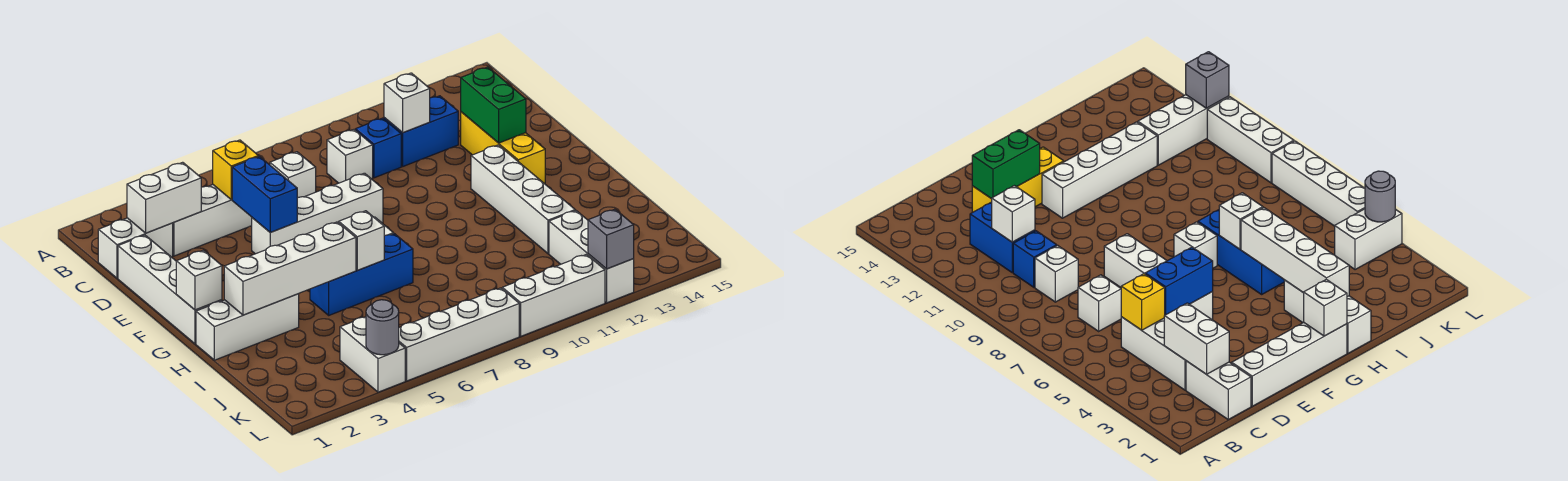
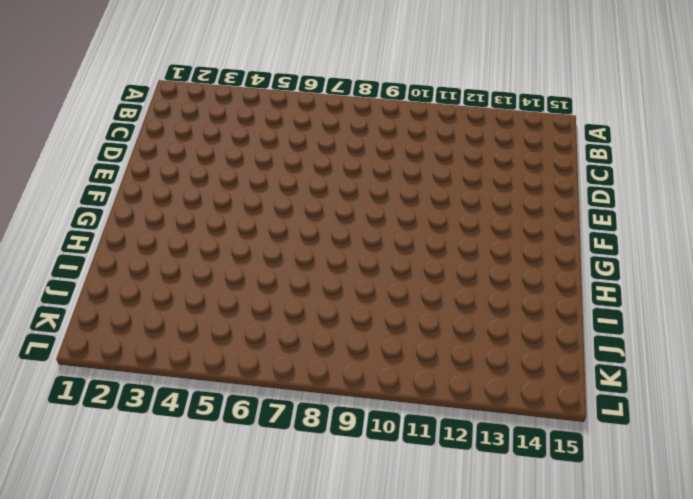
none -> white brick C1:C2 level 1
none -> white brick C3:C5 level 1
none -> white brick C7 level 1

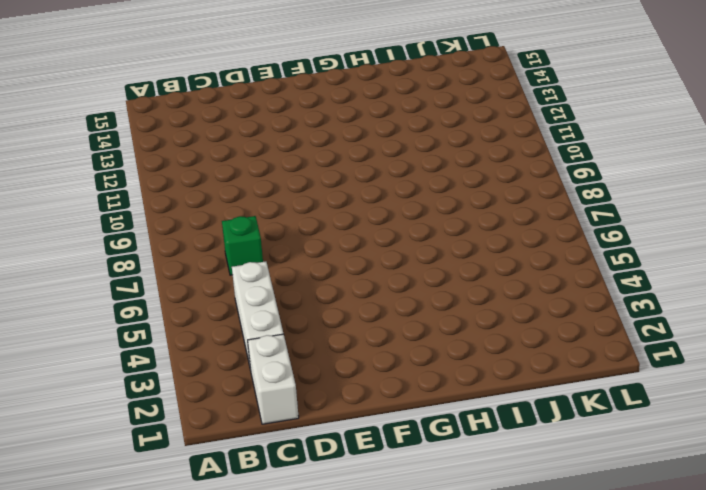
green brick C7 level 1 -> white brick C7 level 1
none -> white brick C9 level 1
none -> blue brick C10 level 1
none -> blue brick C11:C12 level 1

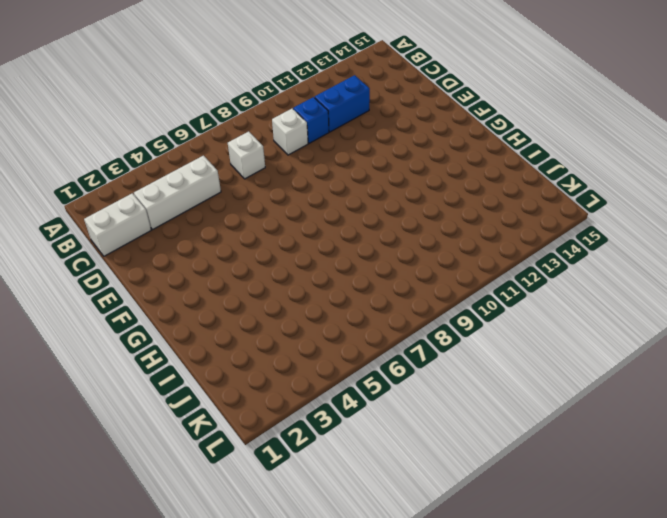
none -> white brick D1:G1 level 1
none -> yellow brick D13:F13 level 1
none -> white brick E5:E8 level 1

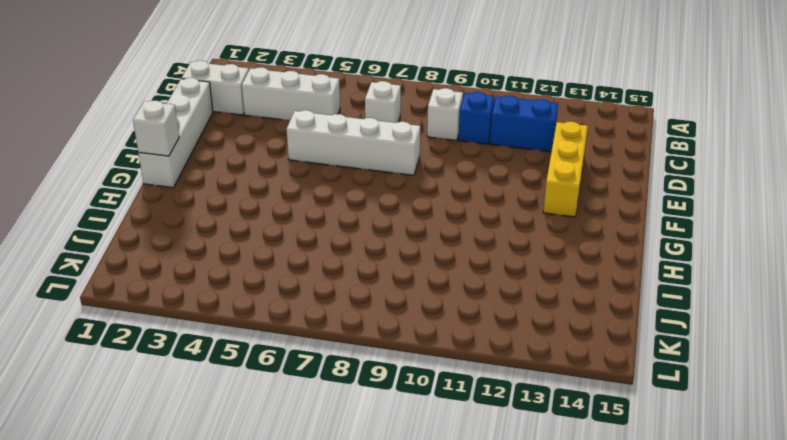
none -> white brick F12:I12 level 1
none -> white brick G7 level 1
none -> white brick H1:H3 level 1

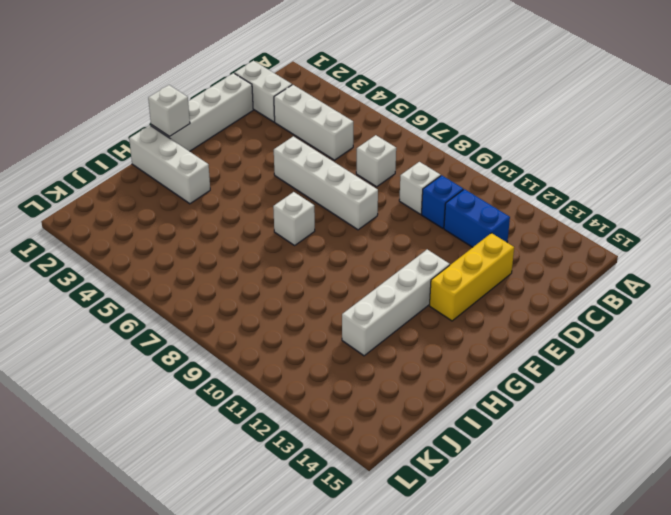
none -> blue brick H5:H7 level 1
none -> white brick J12:L12 level 1
none -> white brick K4:L4 level 1

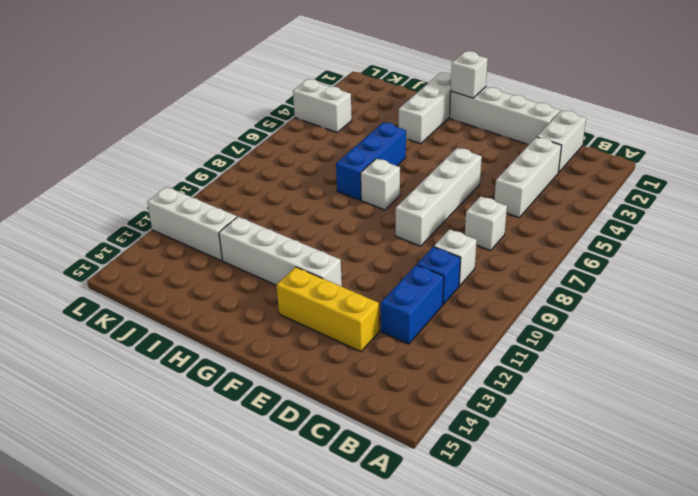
none -> white brick L5:L8 level 1
none -> white brick L9:L11 level 1
none -> white brick C2:C3 level 2

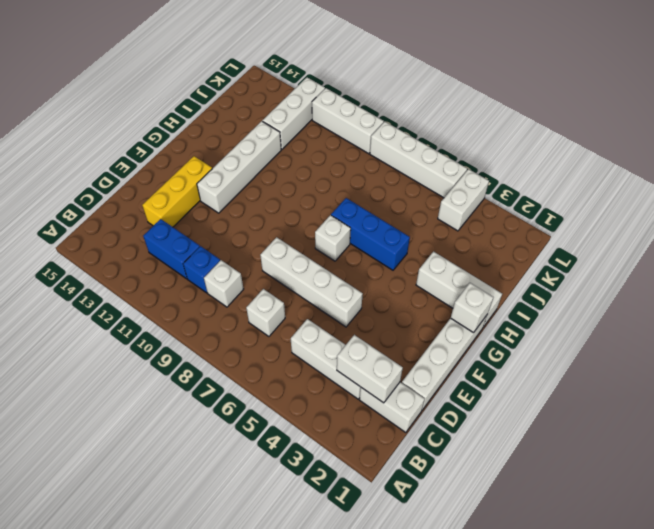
none -> yellow brick C5 level 2
none -> white brick C11 level 2
none -> blue brick D5:E5 level 2

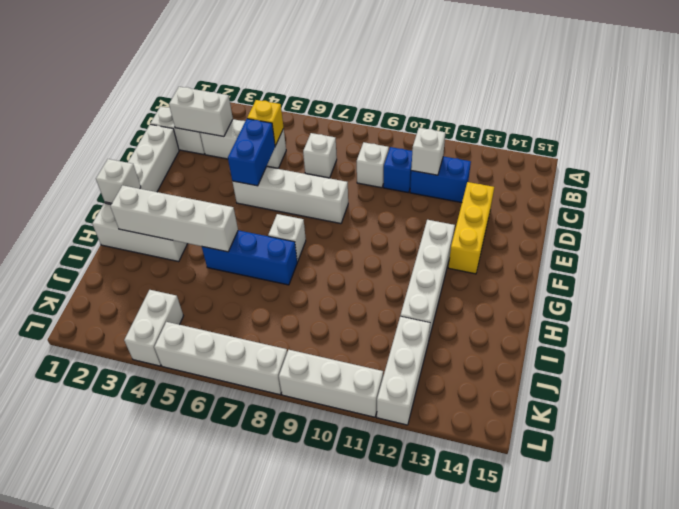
none -> green brick D13:E13 level 2
none -> white brick H6 level 2
none -> grey round brick L4 level 2

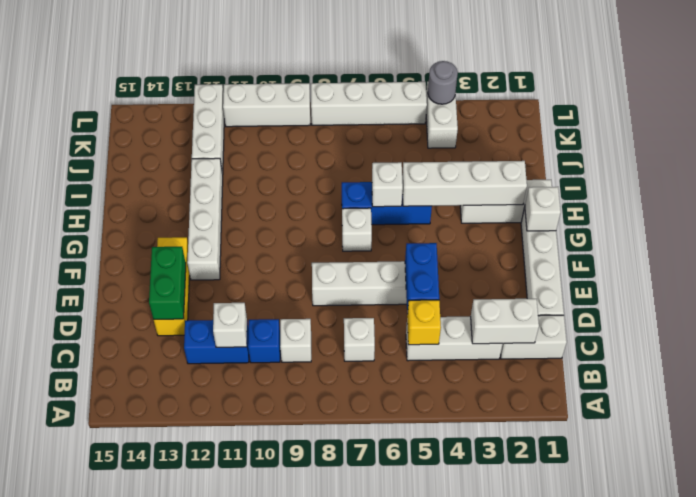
none -> grey brick L12 level 2

